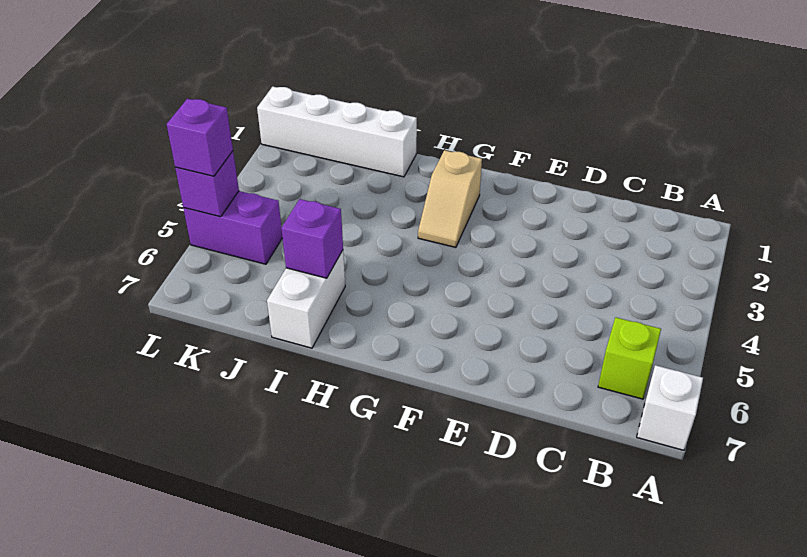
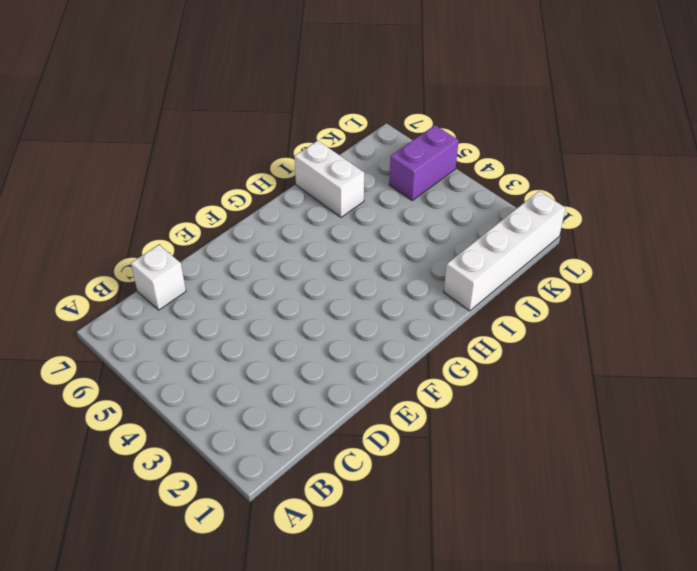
white brick C7 level 1 -> white brick A7 level 1
none -> lime brick B6 level 1
none -> tan slope G2:G3 level 1 top 2

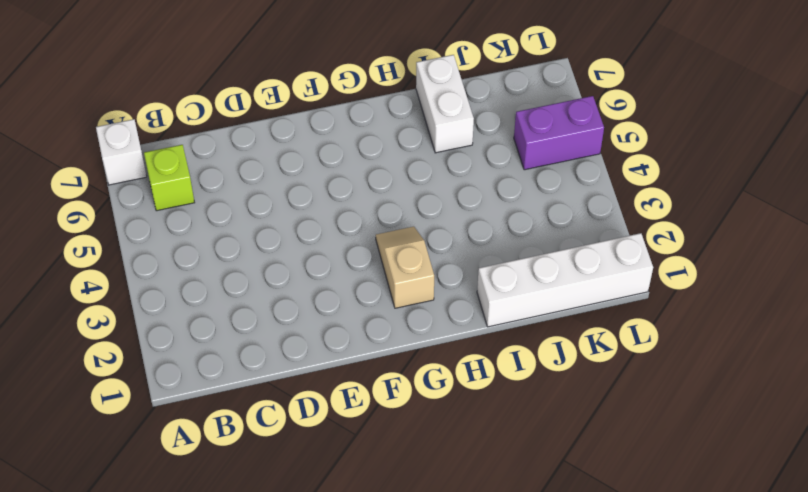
none -> purple brick I6 level 2
none -> purple brick L5 level 2

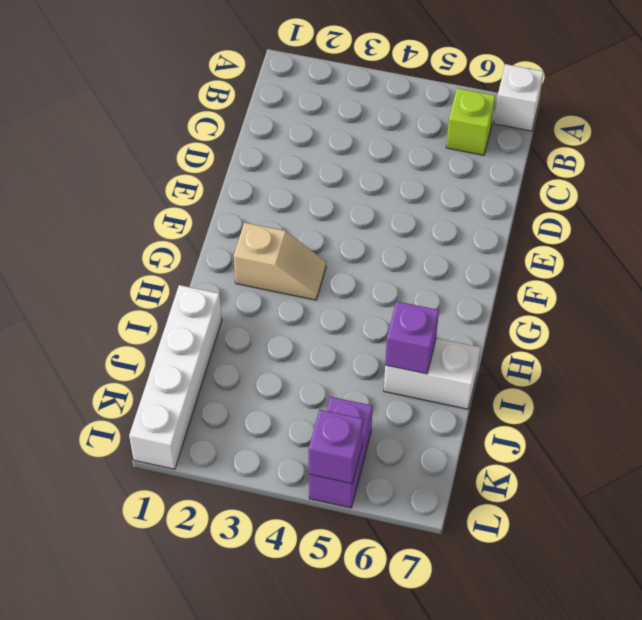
none -> purple brick L5 level 3

